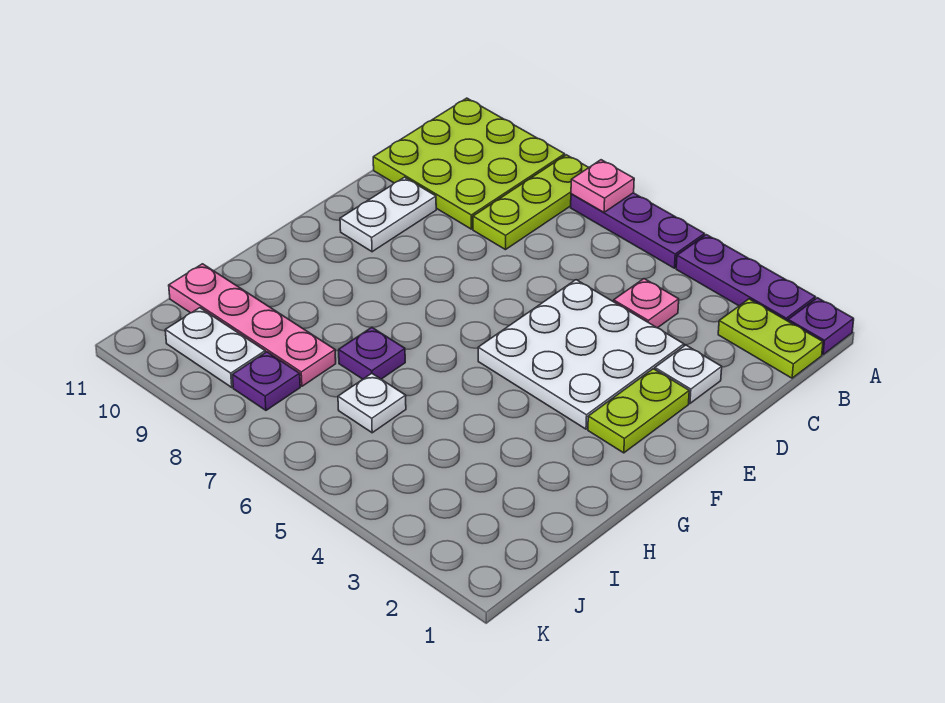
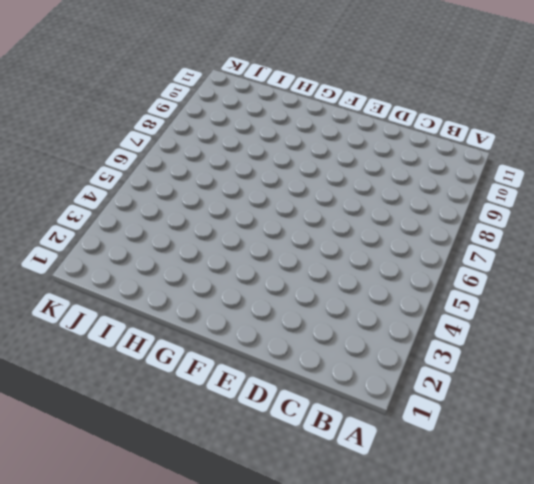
none -> purple plate A1 level 1
none -> purple plate A2:A4 level 1
none -> purple plate A5:A7 level 1

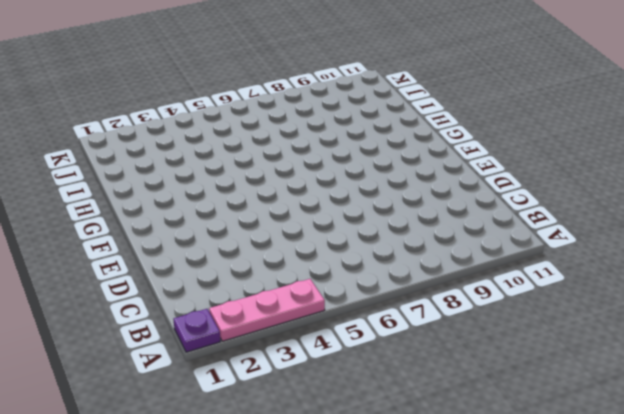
pink plate A2:A4 level 1 -> purple plate A2:A4 level 1
none -> purple plate A5:A7 level 1
none -> lime plate A8:C8 level 1
none -> lime plate A9:C11 level 1

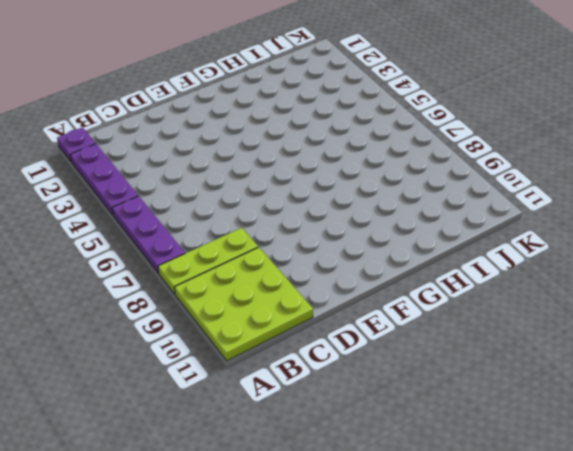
none -> lime plate B1:B2 level 1
none -> pink plate C4 level 1
none -> white plate D2 level 1

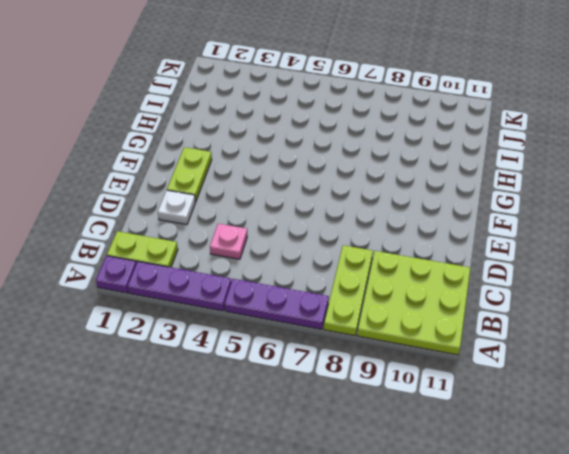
none -> white plate D3:F5 level 1
none -> white plate D10:E10 level 1
none -> purple plate H7 level 1

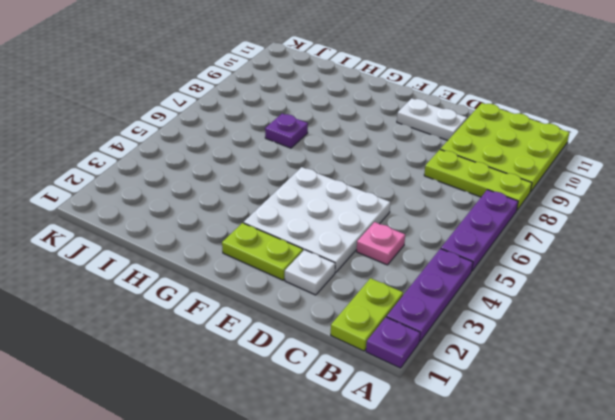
none -> white plate I6 level 1
none -> pink plate I8:I11 level 1
none -> purple plate J8 level 1

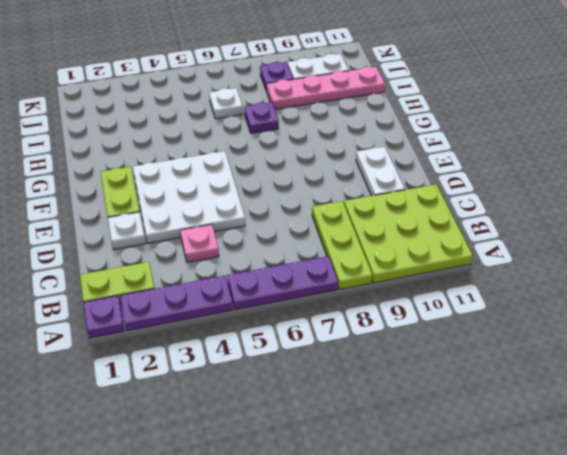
none -> pink plate A7 level 2

